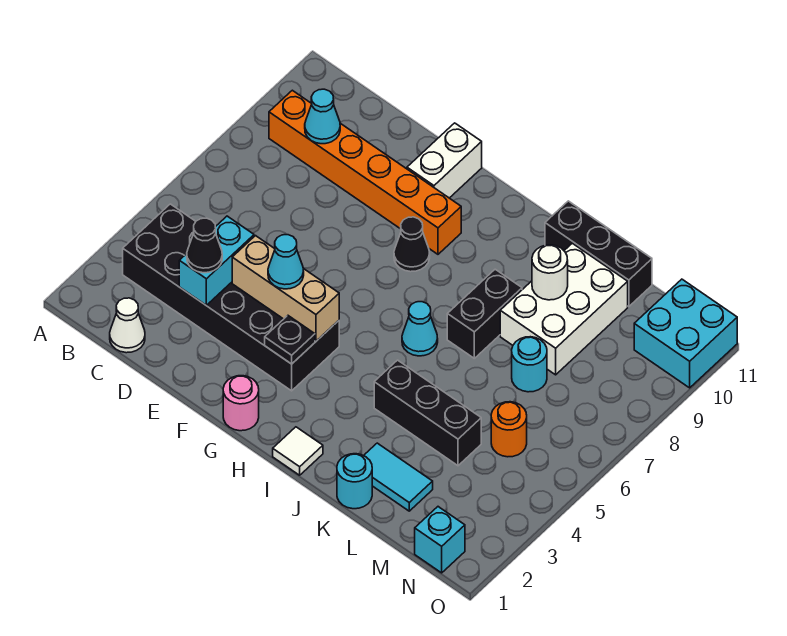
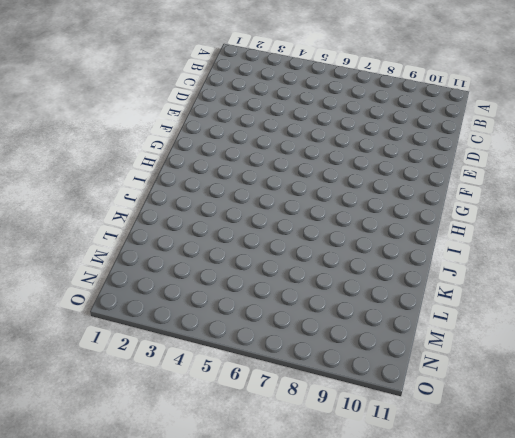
none -> black brick B3:G4 level 1
none -> orange brick B9:G9 level 1
none -> white cone C1 level 1

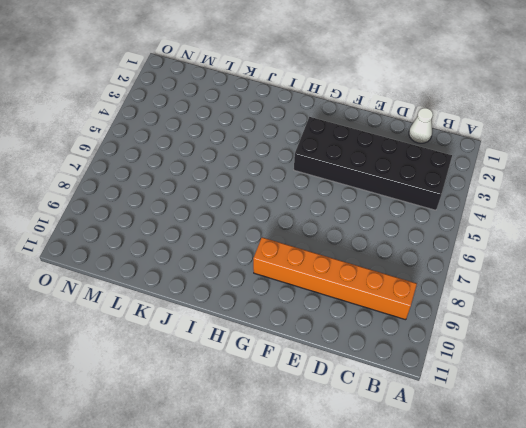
none -> white brick F10:F11 level 1
none -> pink round brick G1 level 1
none -> black cone G8 level 1

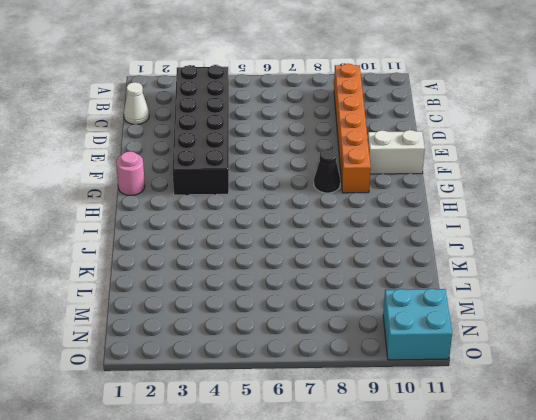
none -> white tile I1 level 1
none -> cyan cone I6 level 1
none -> black brick J4:L4 level 1

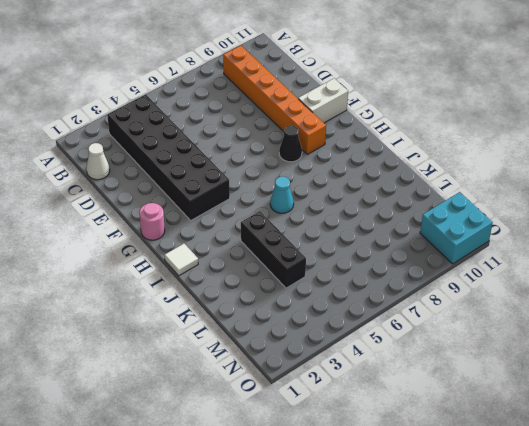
none -> black brick J7:J8 level 1
none -> black brick J11:L11 level 1
none -> cyan round brick K1 level 1

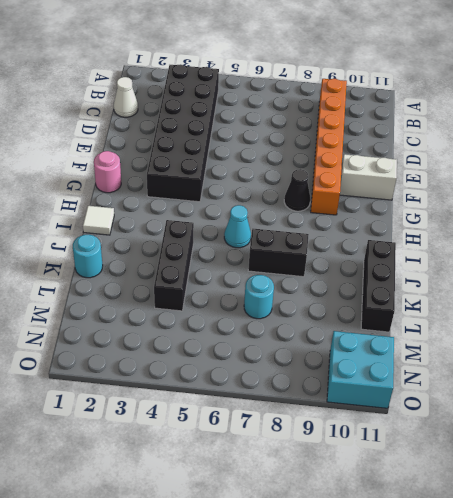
none -> cyan tile K2:L2 level 1
none -> white brick K8:L10 level 1
none -> orange round brick M5 level 1

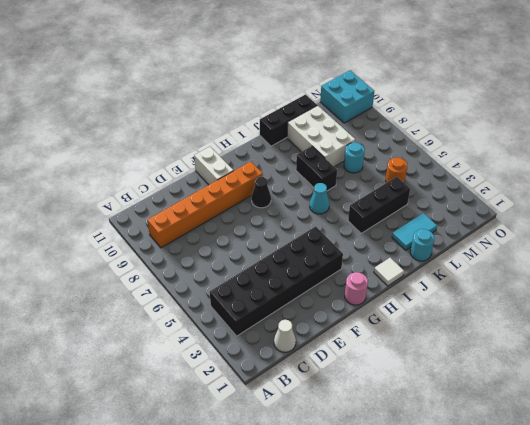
none -> cyan brick N1 level 1
none -> cyan cone C9 level 2
none -> cyan brick D3:D4 level 2

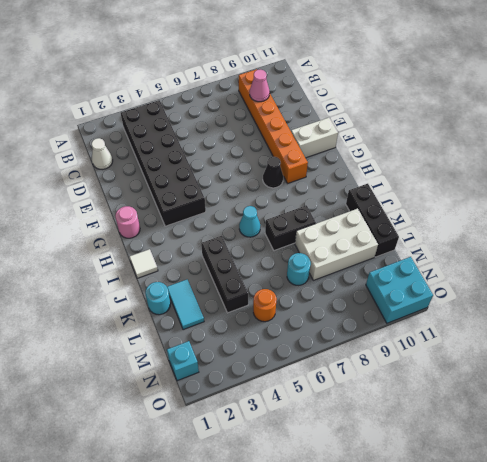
pink cone C9 level 2 -> cyan cone C9 level 2
none -> cyan brick D3:D4 level 2
none -> tan brick E4:G4 level 2
none -> black plate G3 level 2

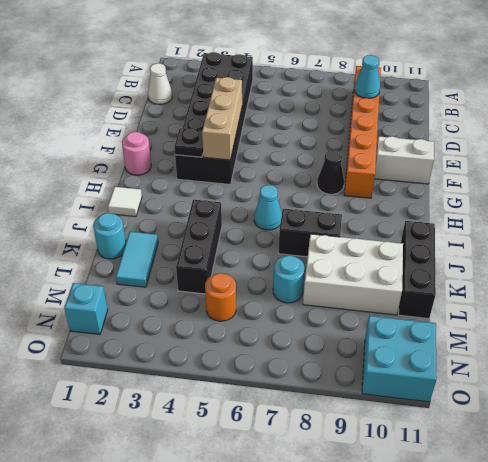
none -> cyan brick D3:D4 level 2
none -> white round brick K9 level 2
none -> black cone D3 level 3

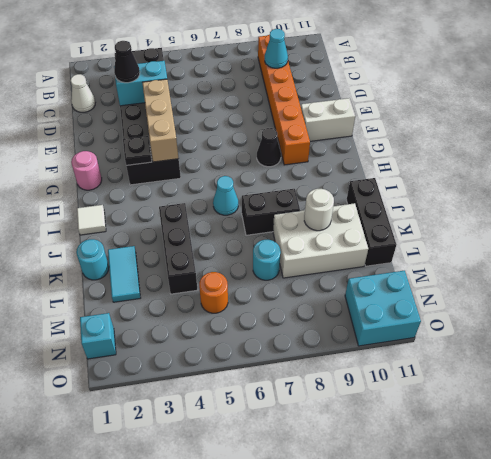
none -> cyan cone F4 level 3

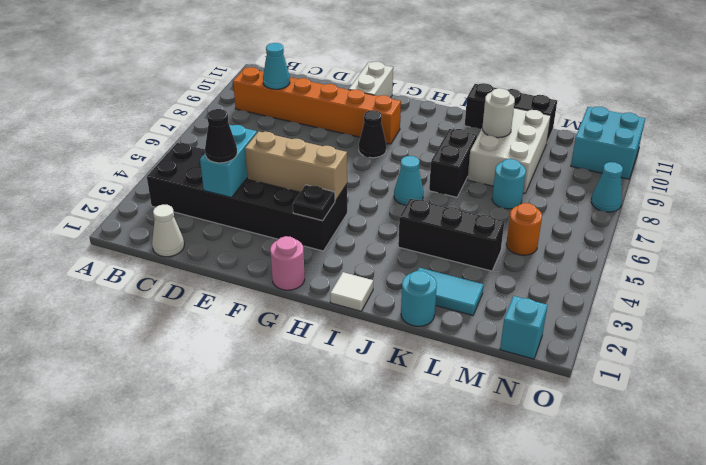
cyan cone O8 level 1 -> cyan cone F4 level 3

